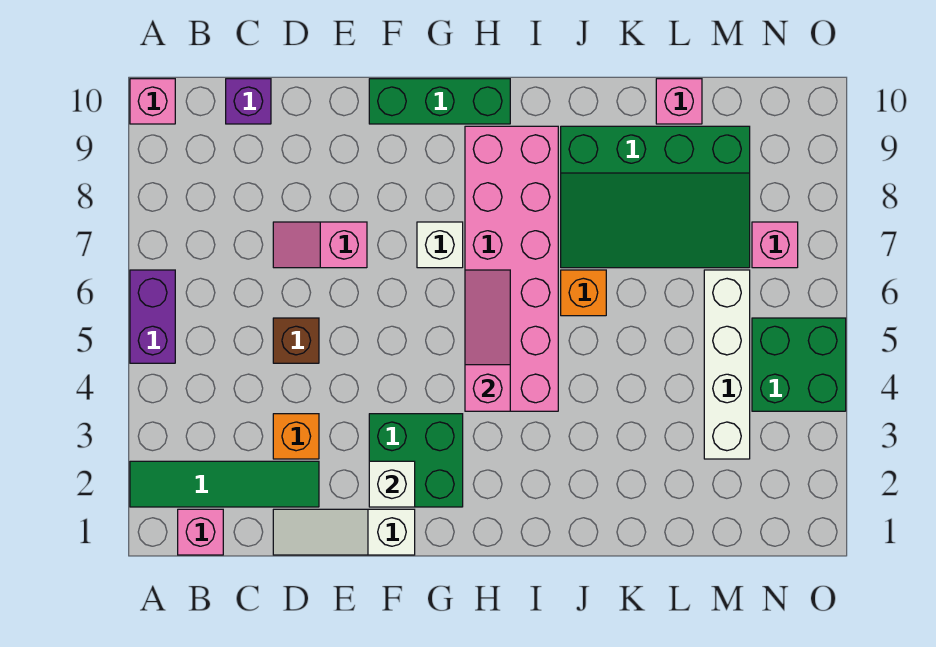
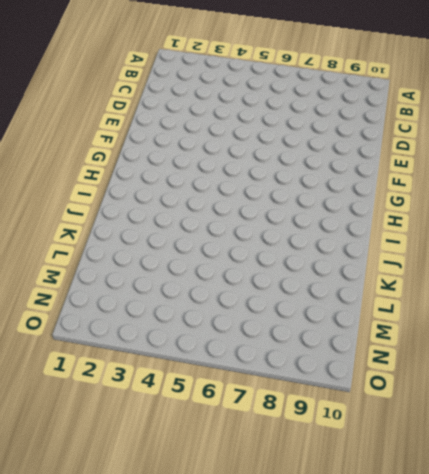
none -> green tile A2:D2 level 1
none -> purple brick A5:A6 level 1
none -> pink brick A10 level 1

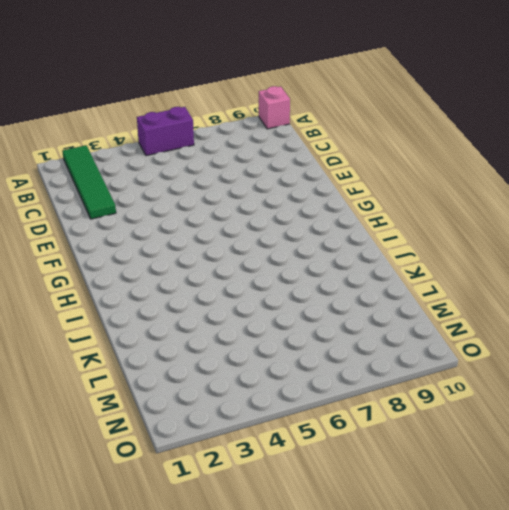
none -> pink brick B1 level 1
none -> purple brick C10 level 1
none -> white slope D1:F1 level 1 top F

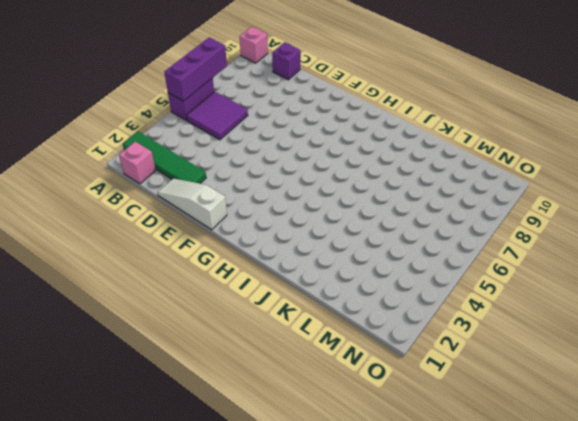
purple brick A5:A7 level 2 -> none
purple tile B5:C6 level 1 -> none
none -> orange brick D3 level 1
none -> brown brick D5 level 1
none -> pink slope D7:E7 level 1 top E

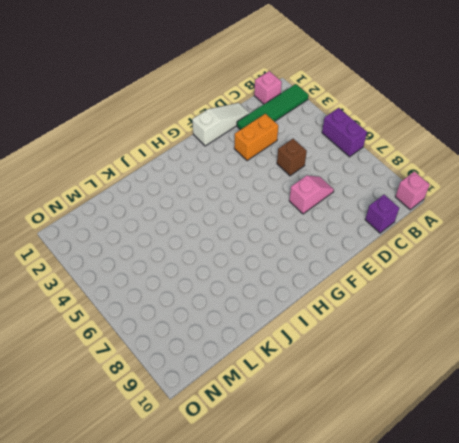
orange brick D3:E3 level 1 -> orange brick D3 level 1
none -> green brick F2:G3 level 1
none -> green brick F10:H10 level 1
none -> white brick G7 level 1

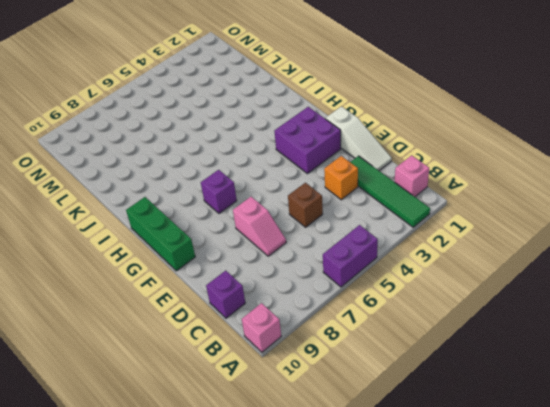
purple brick F2:G3 level 1 -> green brick F2:G3 level 1
purple brick G7 level 1 -> white brick G7 level 1
none -> pink brick H4:I9 level 1
none -> orange brick J6 level 1
none -> green slope J7:M9 level 1 top 9

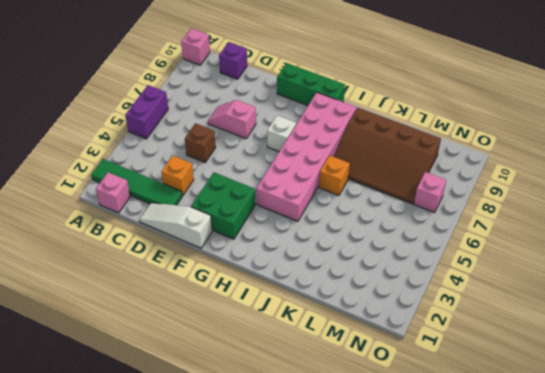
brown slope J7:M9 level 1 top 9 -> green slope J7:M9 level 1 top 9
none -> pink brick L10 level 1
none -> white brick M3:M6 level 1
none -> green brick N4:O5 level 1

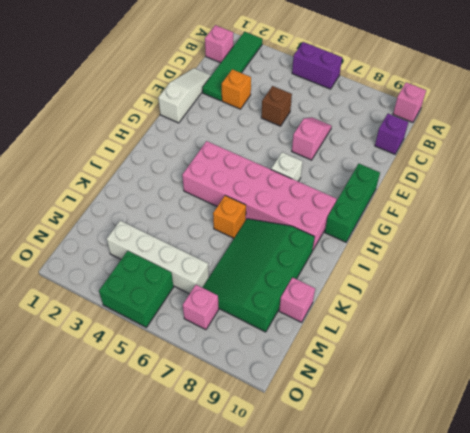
none -> green brick F2:G3 level 1
none -> white brick F2 level 2
none -> pink slope H4:H6 level 2 top 4

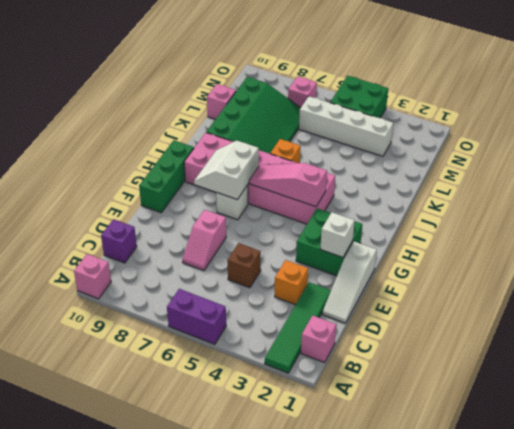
white slope G7:H8 level 2 top 7 -> none

